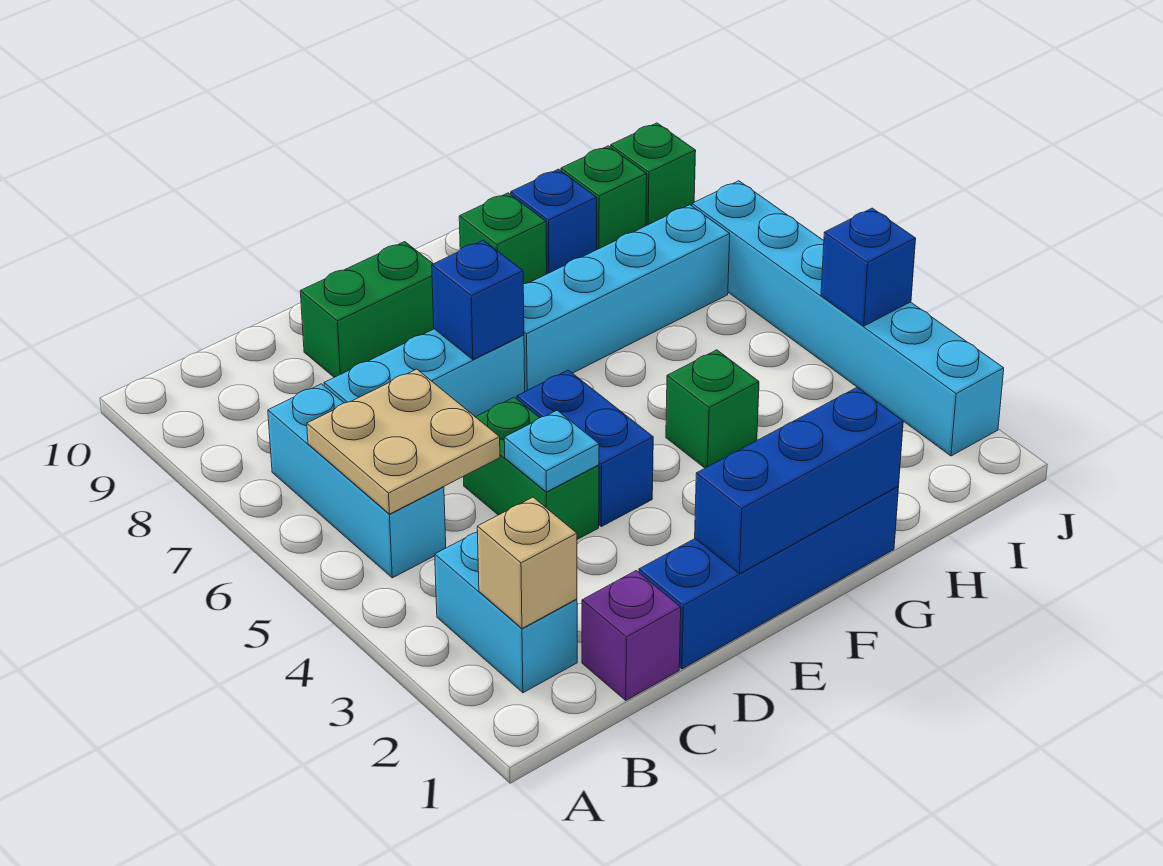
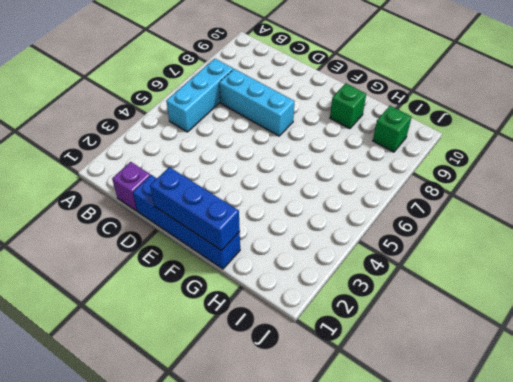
none -> cyan brick B2:B3 level 1
none -> green brick D4:D5 level 1
none -> green brick D9:E9 level 1

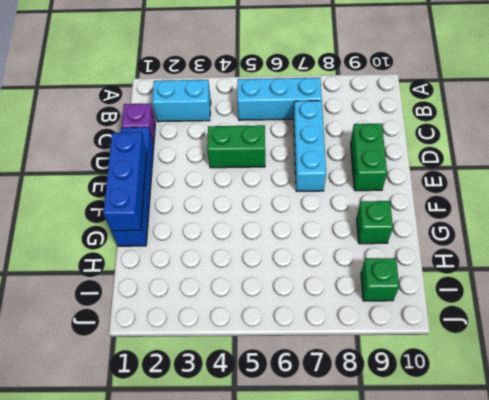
none -> blue brick E4:E5 level 1
none -> cyan brick F7:I7 level 1
none -> green brick G4 level 1

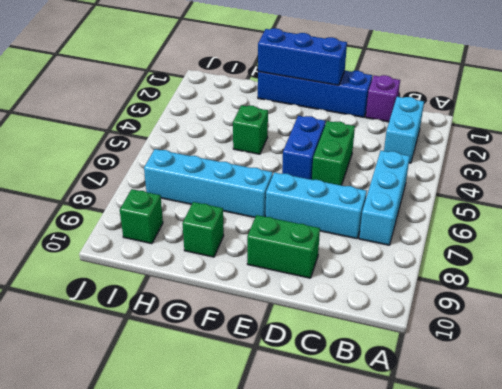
none -> blue brick H9 level 1
none -> cyan brick J2:J7 level 1
none -> green brick J9 level 1

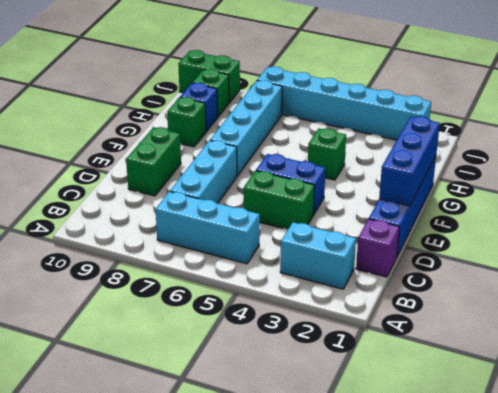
green brick J9:J10 level 1 -> green brick J9 level 1
none -> tan brick B2 level 2
none -> tan plate B5:C6 level 2
none -> cyan plate D4 level 2

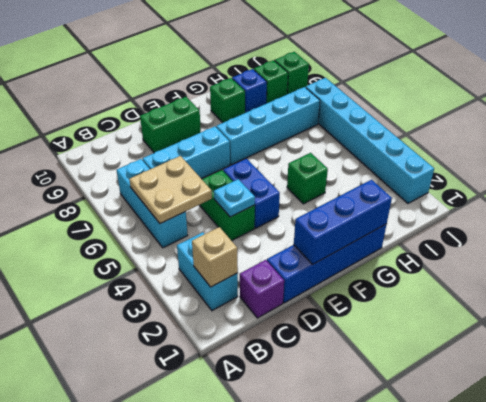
none -> blue brick E7 level 2
none -> blue brick J4 level 2

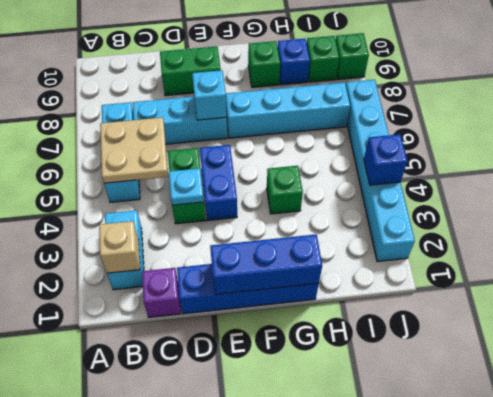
cyan brick E7 level 2 -> blue brick E7 level 2

